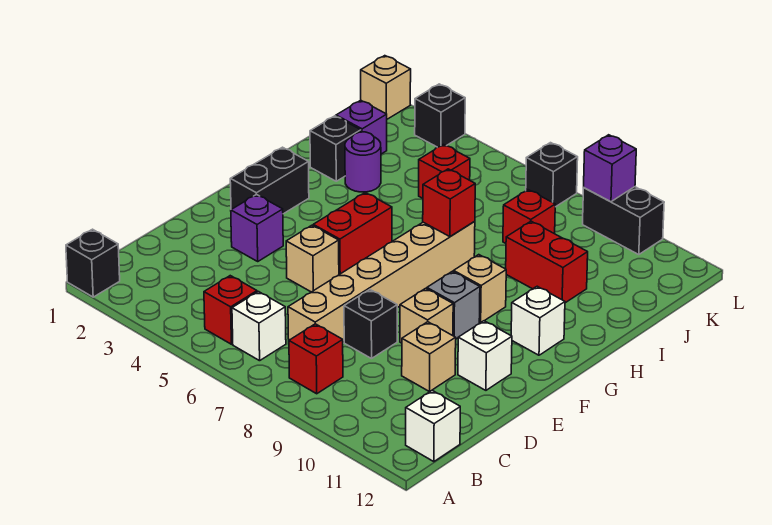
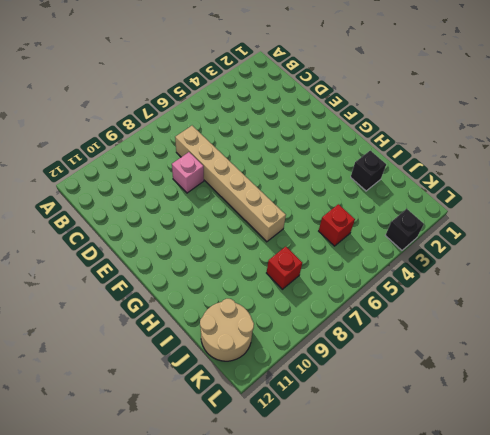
pink brick D8 level 1 -> black brick D8 level 1
tan round brick J11:K12 level 1 -> none
none -> black brick A1 level 1
none -> red brick B5 level 1
none -> white brick B6 level 1

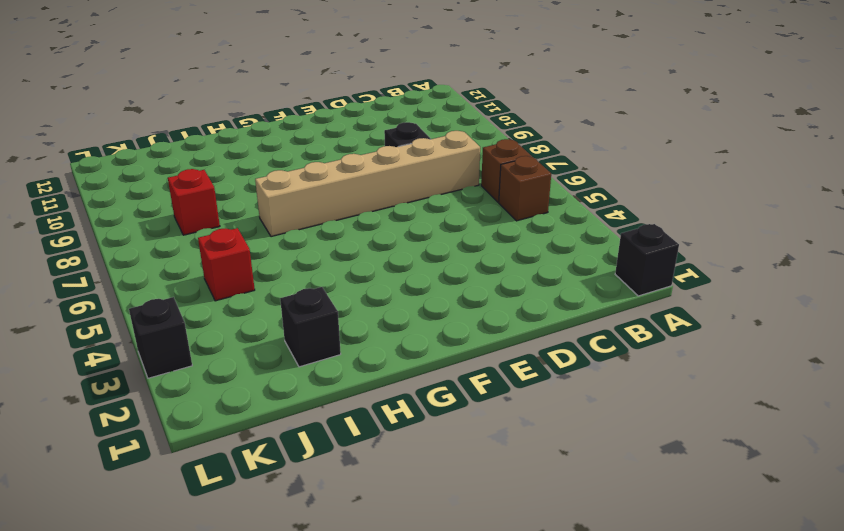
brown brick B5 level 1 -> red brick B5 level 1
brown brick B6 level 1 -> white brick B6 level 1
none -> red brick B8 level 1
none -> white brick B12 level 1
none -> tan brick D10 level 1

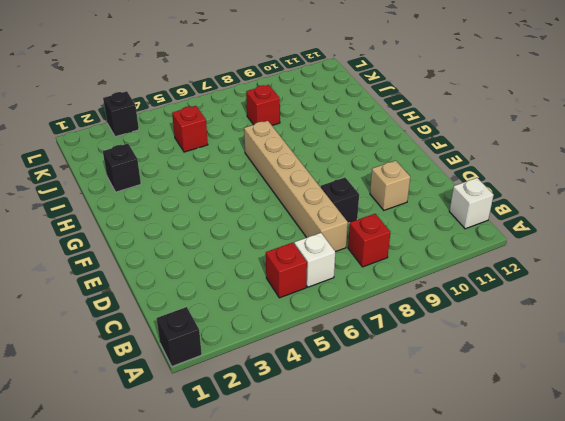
none -> purple brick E3 level 1
none -> tan brick E5 level 1
none -> tan brick E9 level 1

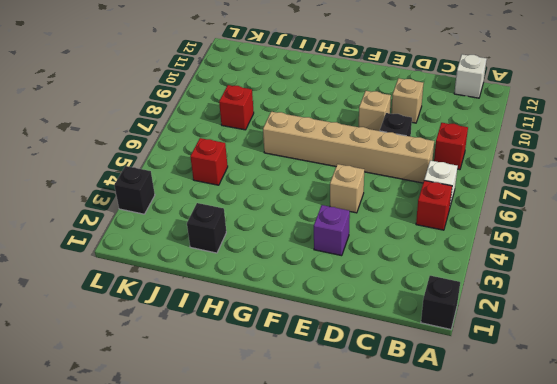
none -> white brick E11 level 1
none -> black brick F2:G2 level 1
none -> red brick F5:G5 level 1

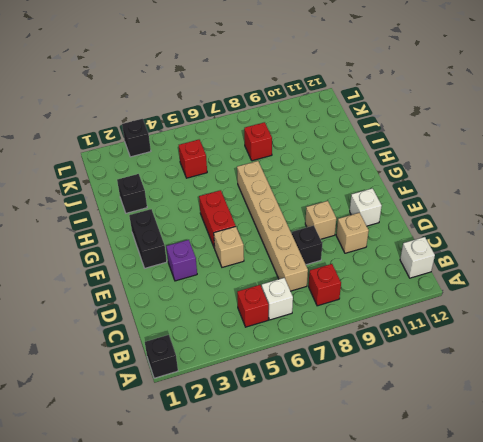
none -> grey brick F9 level 1
none -> tan brick G9 level 1
none -> white brick G11 level 1

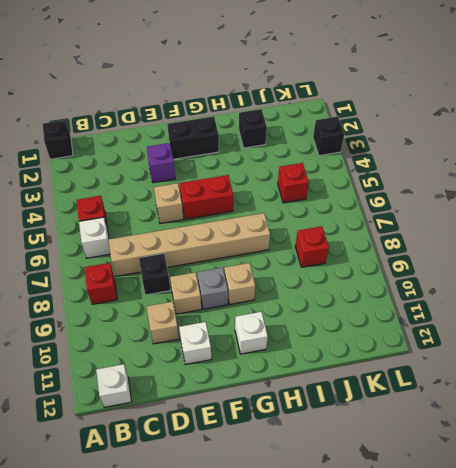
none -> purple round brick I3 level 1
none -> red brick I9:I10 level 1
none -> purple brick J2 level 1

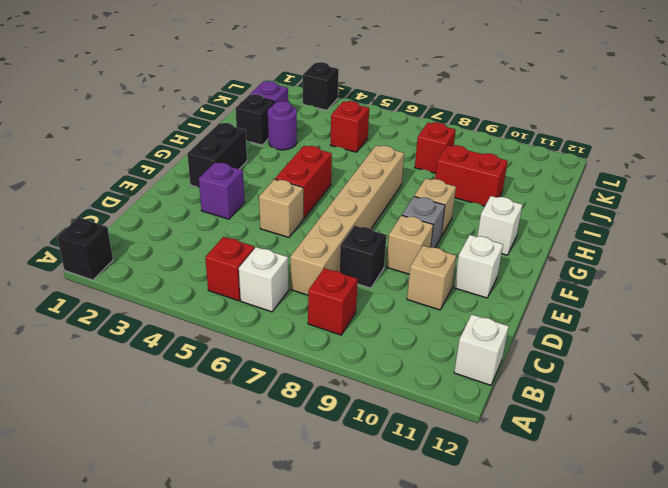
none -> tan brick L1 level 1
none -> black brick L7 level 1
none -> black brick L9:L10 level 1

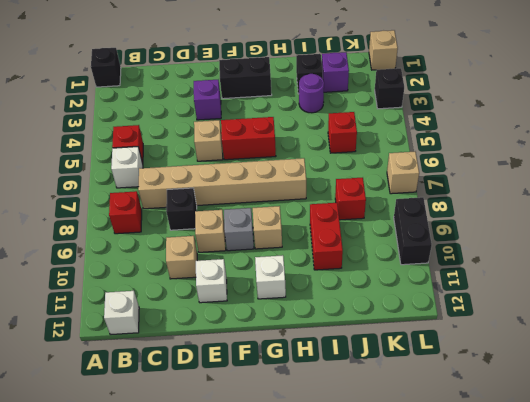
tan brick L7 level 1 -> black brick L7 level 1
none -> red brick H7 level 2
none -> purple brick L9 level 2

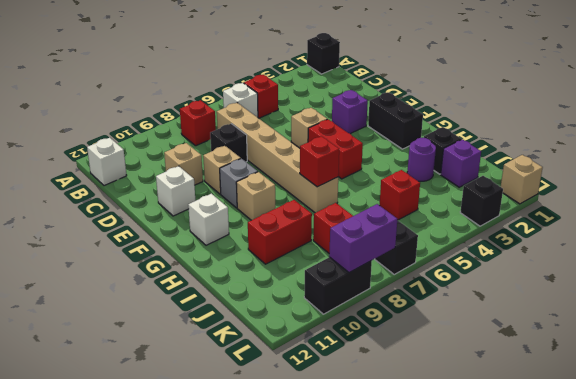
purple brick L8:L9 level 2 -> purple brick L9 level 2

